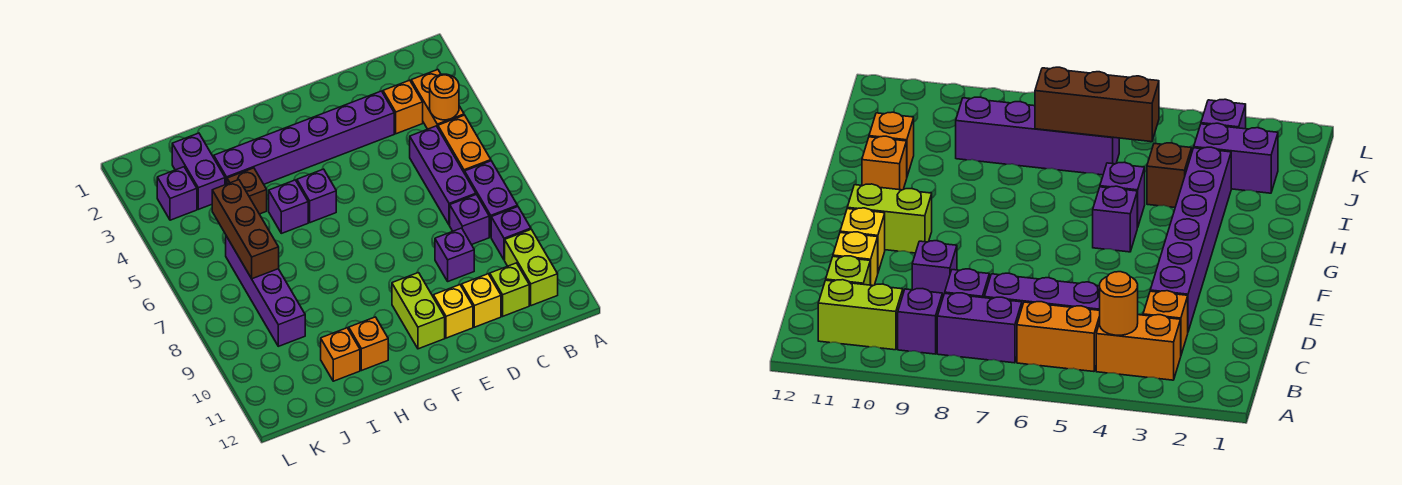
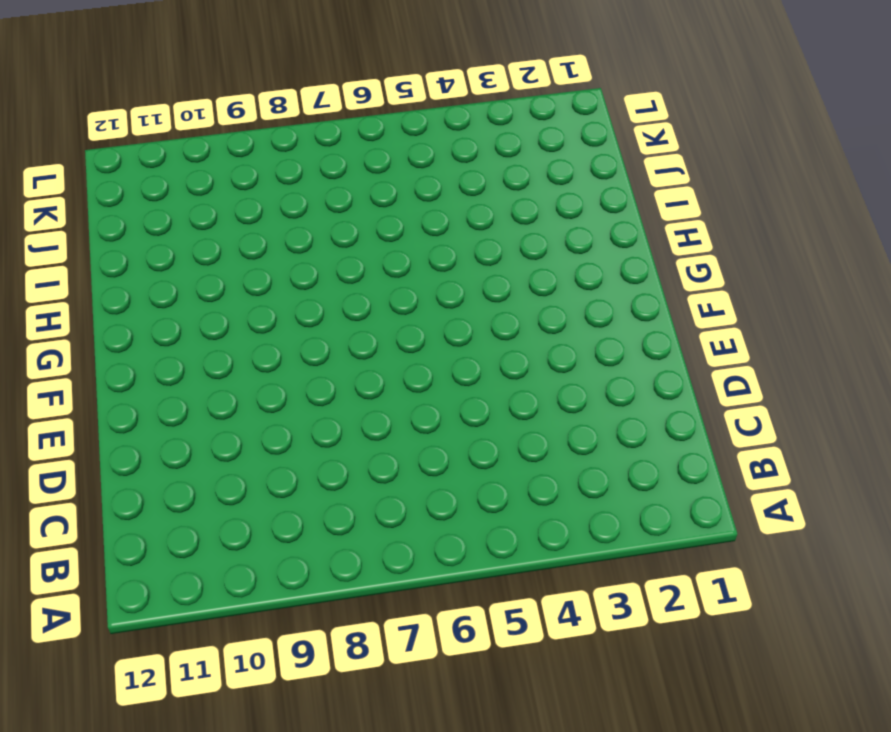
none -> orange brick B3:B4 level 1
none -> orange brick B5:B6 level 1
none -> purple brick B7:B8 level 1

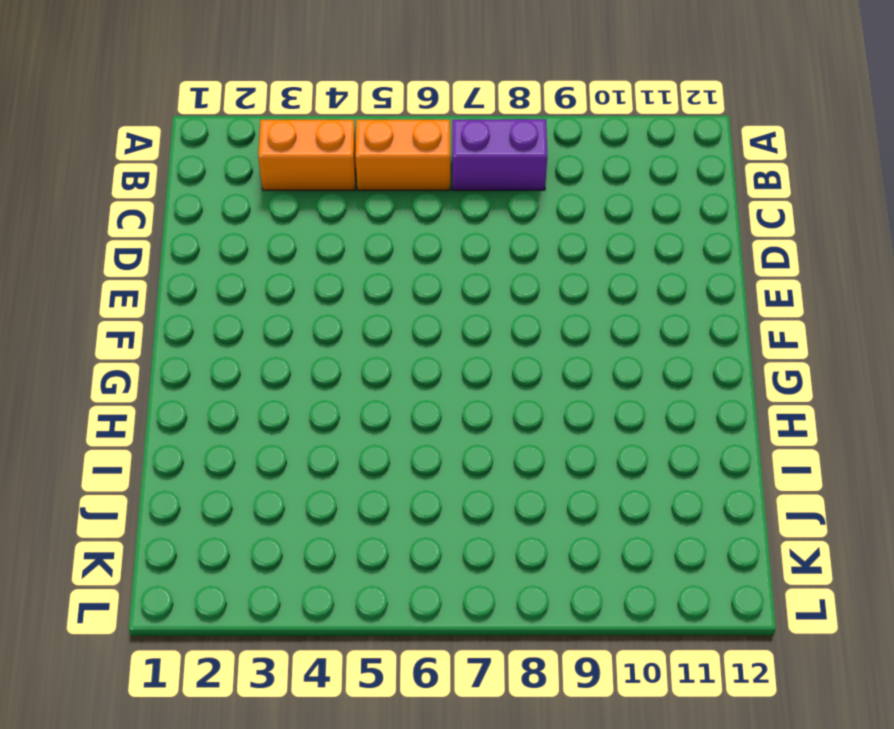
none -> purple brick B9 level 1
none -> lime brick B10:B11 level 1
none -> orange brick C3 level 1

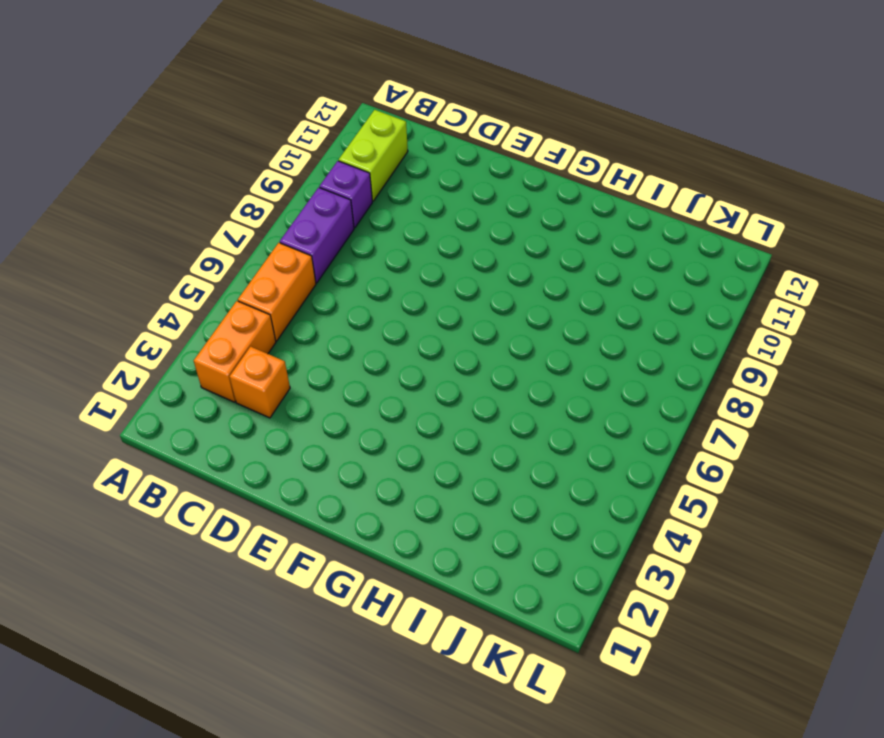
none -> purple brick C5:C7 level 1
none -> purple brick C8 level 1
none -> lime brick C11 level 1

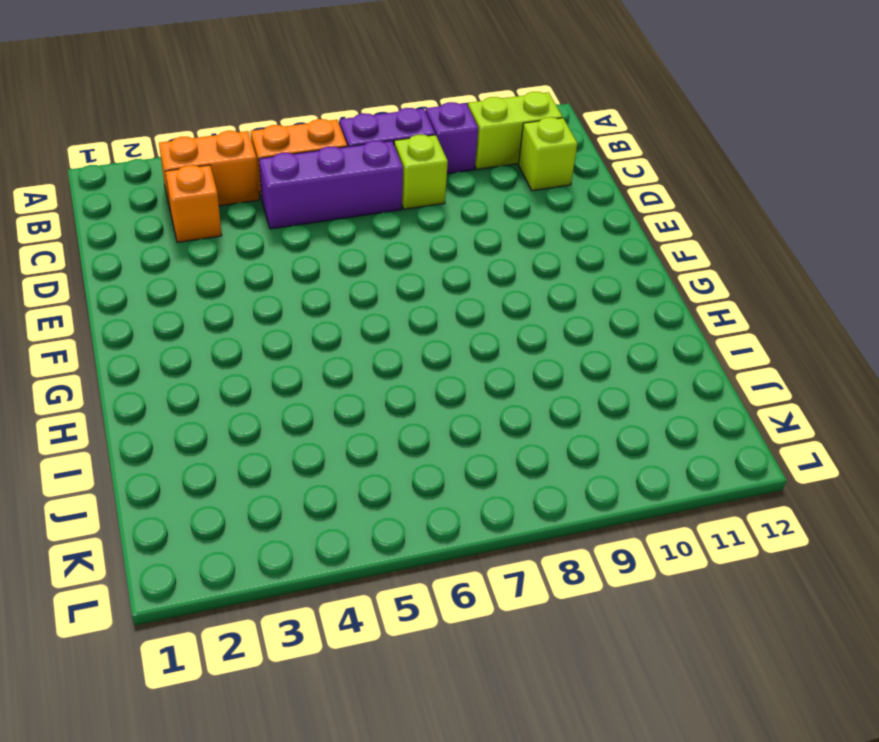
lime brick C8 level 1 -> purple brick C8 level 1
none -> purple brick D3:I3 level 1
none -> purple brick D9 level 1
none -> yellow brick D11 level 1

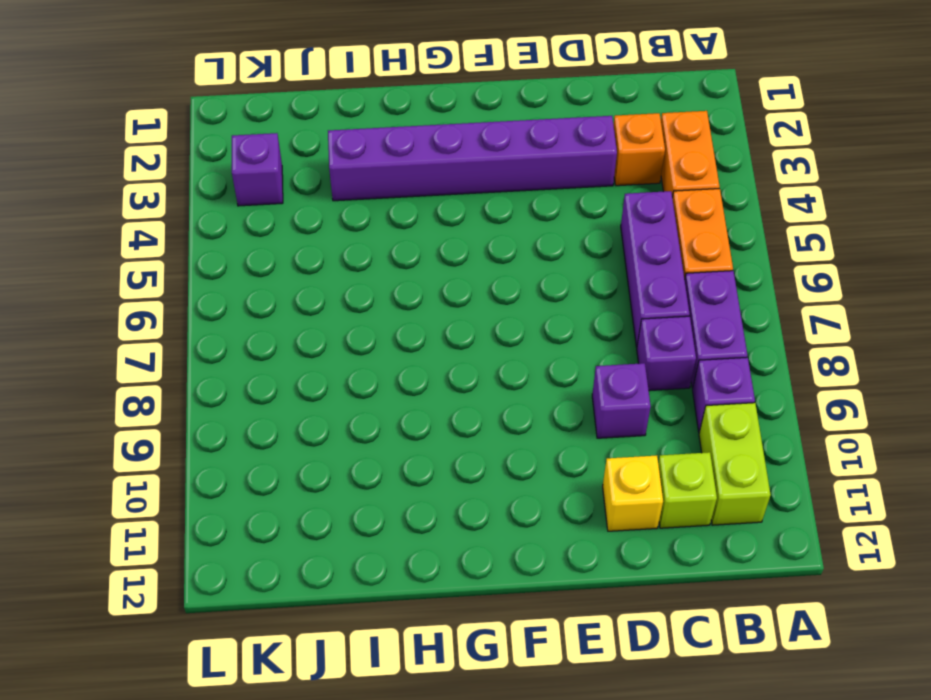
none -> yellow brick E11 level 1
none -> lime brick F10:F11 level 1
none -> purple brick G5 level 1

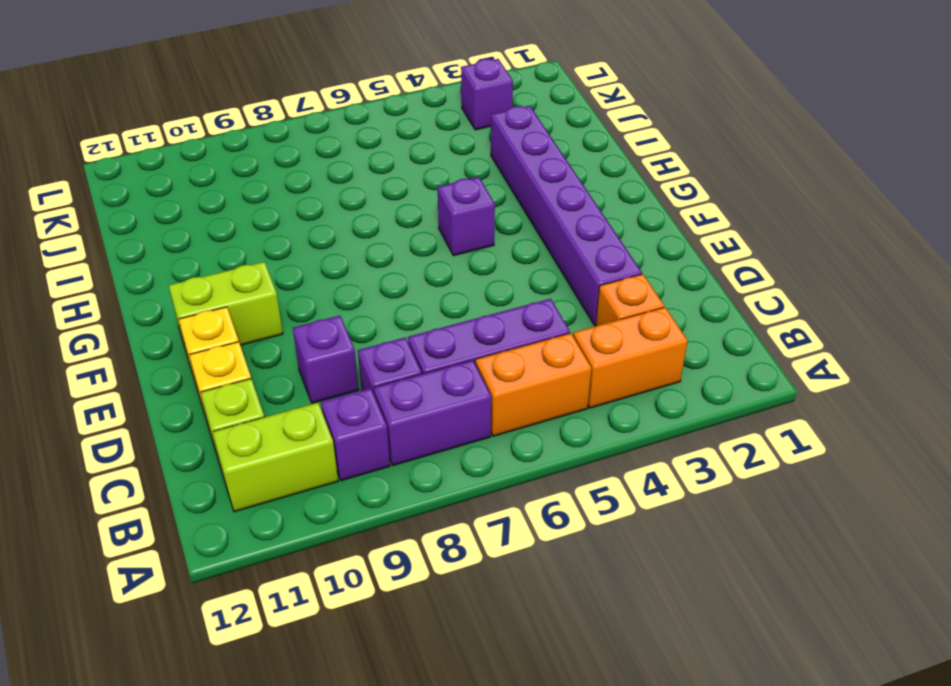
none -> purple brick H5 level 1
none -> orange brick H11 level 1
none -> brown brick I4 level 1

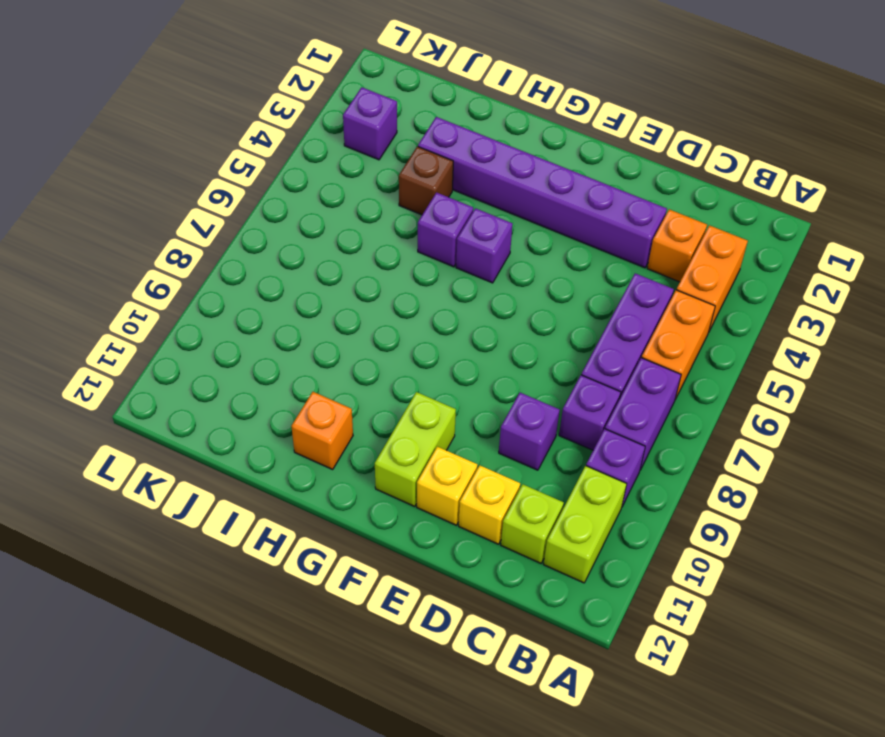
none -> orange brick I11 level 1
none -> purple brick J2:J3 level 1
none -> purple brick J6:J9 level 1

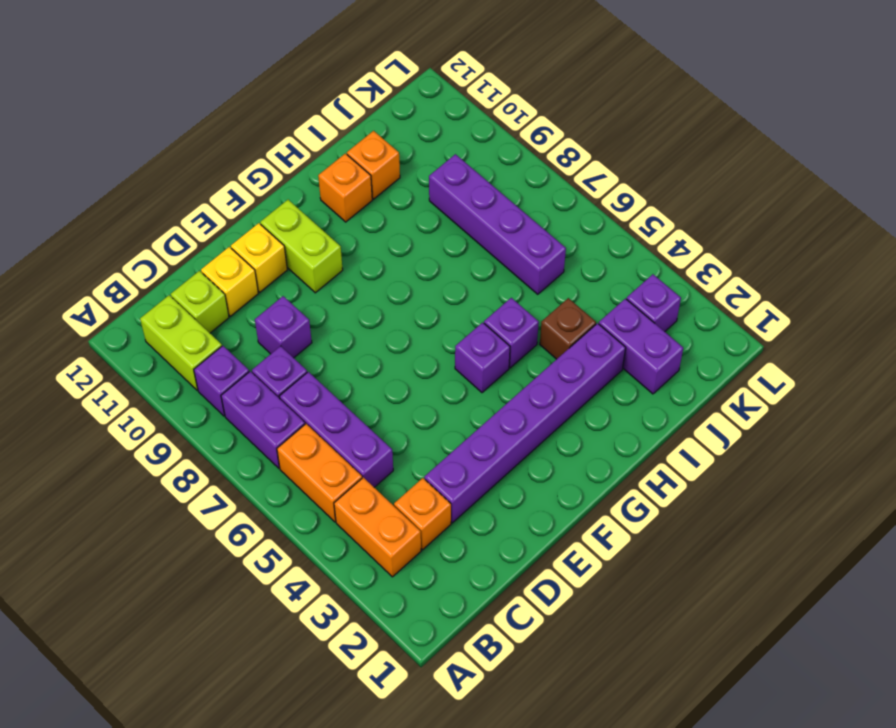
none -> orange round brick B4 level 2
none -> brown brick J5:J7 level 2

